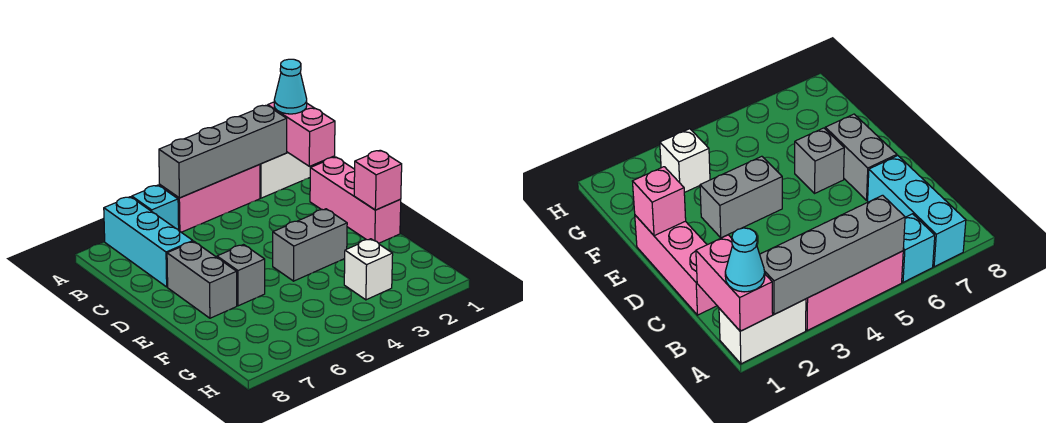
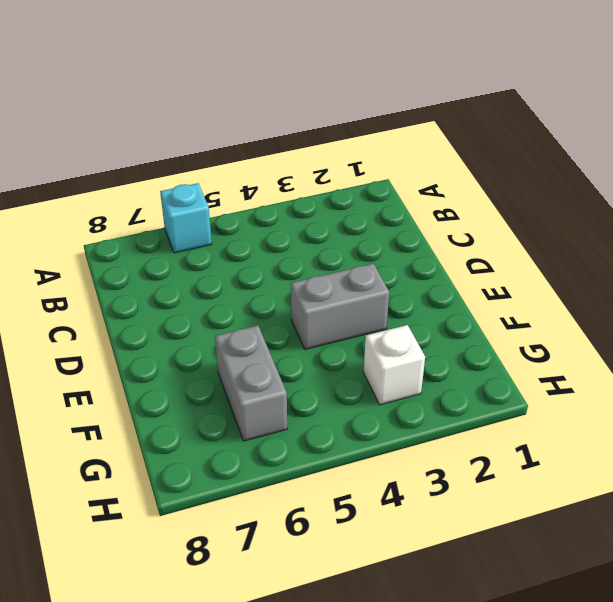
grey brick F6:G6 level 1 -> grey brick D7:E7 level 1
none -> white brick A1:A2 level 1
none -> pink brick A3:A5 level 1
none -> cyan brick A7:C7 level 1

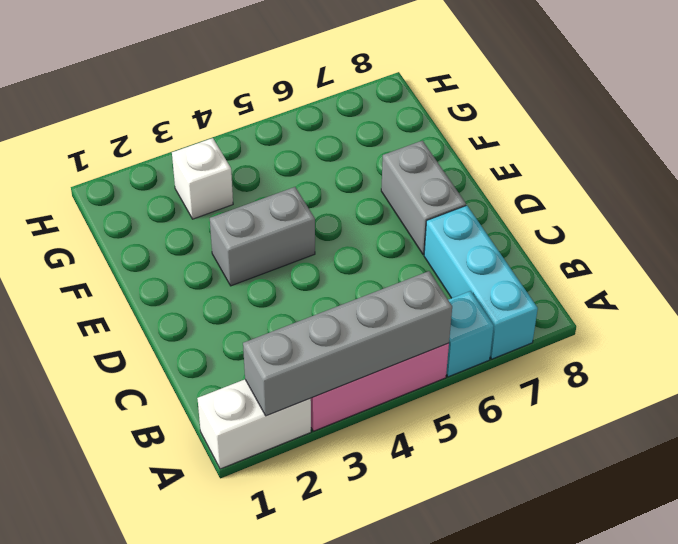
none -> pink brick C1:E1 level 1
none -> grey brick E6 level 1
none -> pink brick A1:B1 level 2

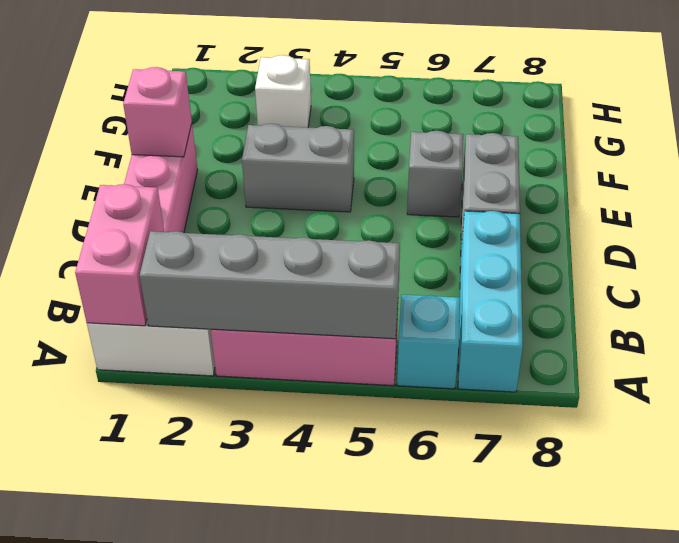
none -> cyan cone A1 level 3

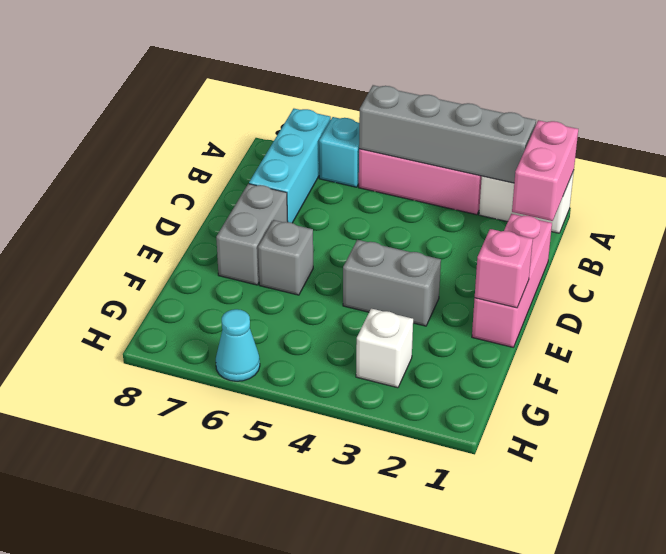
cyan cone H6 level 1 -> cyan cone A1 level 3

